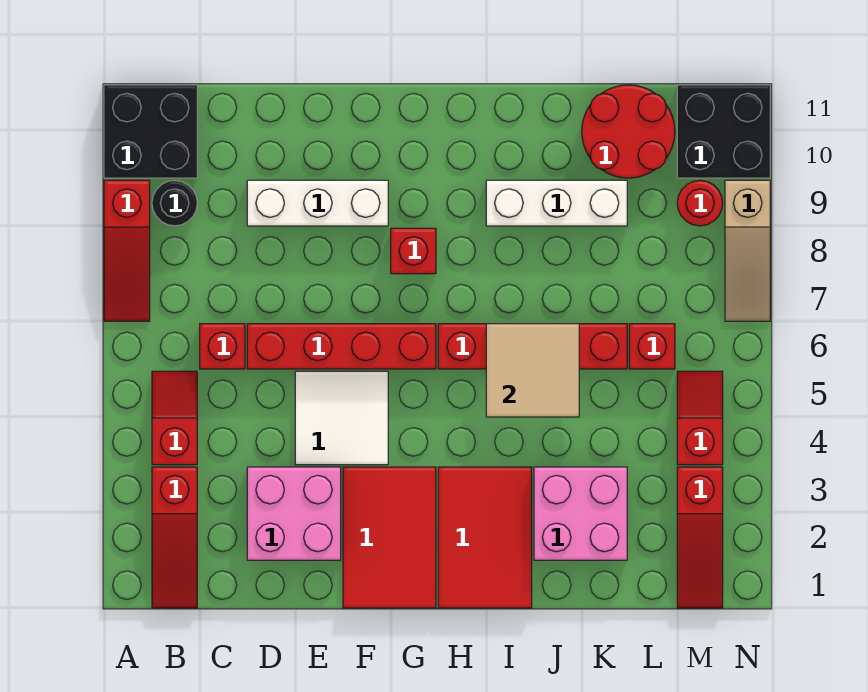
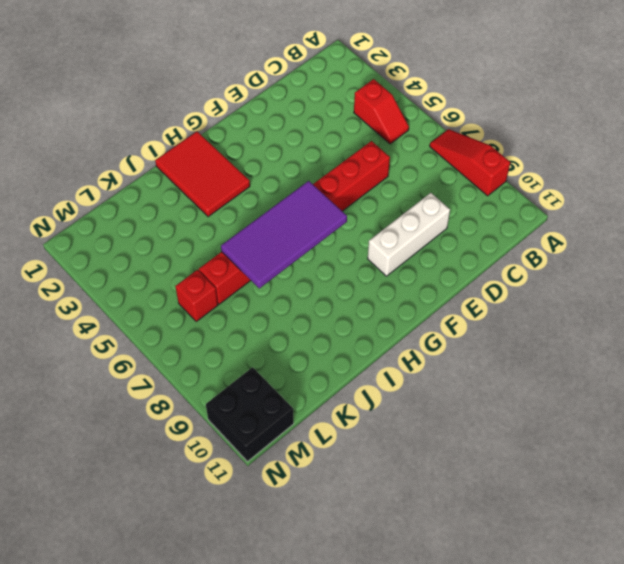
purple tile G6:J7 level 2 -> tan tile I5:J6 level 2
none -> black brick A10:B11 level 1
none -> red slope B1:B3 level 1 top 3
none -> black round brick B9 level 1

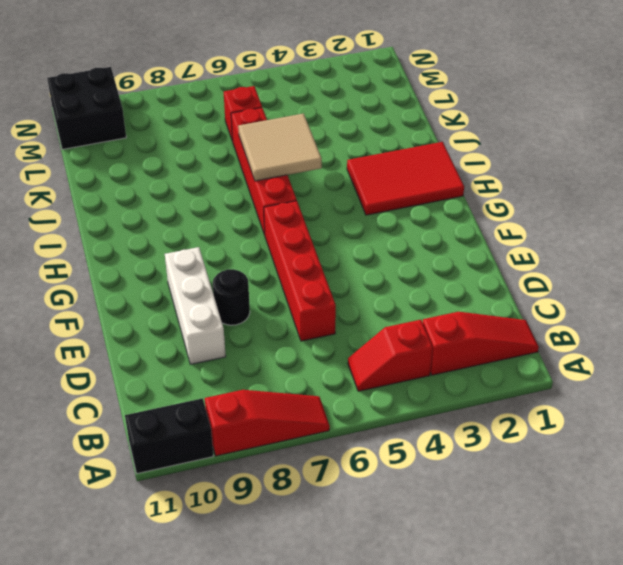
black brick A10:A11 level 1 -> black brick A10:B11 level 1
black round brick E8 level 1 -> black round brick B9 level 1
none -> red brick C6 level 1
none -> pink brick D2:E3 level 1
none -> white tile E4:F5 level 1

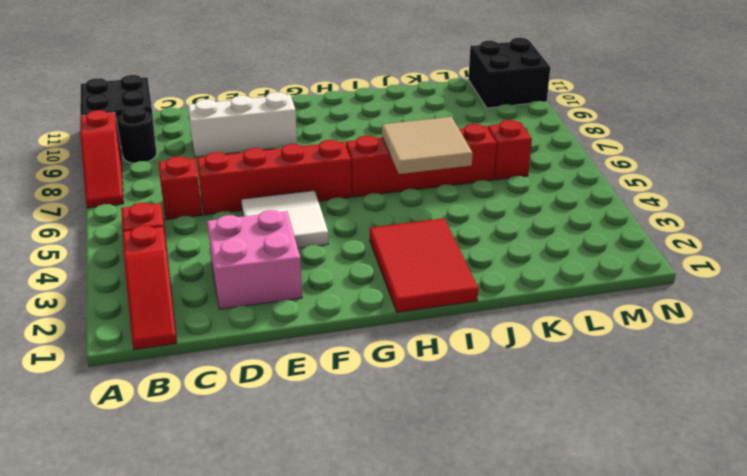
none -> red tile F1:G3 level 1
none -> red brick G8 level 1
none -> white brick I9:K9 level 1

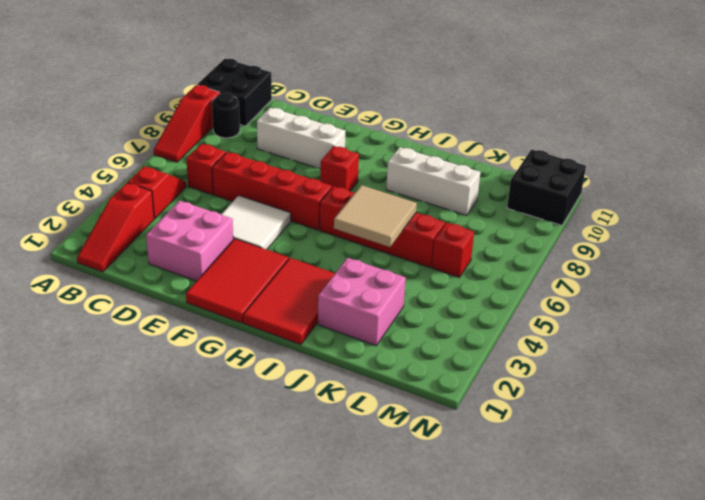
none -> red round brick K10:L11 level 1
none -> red slope M1:M3 level 1 top 3
none -> red slope M4:M5 level 1 top 4

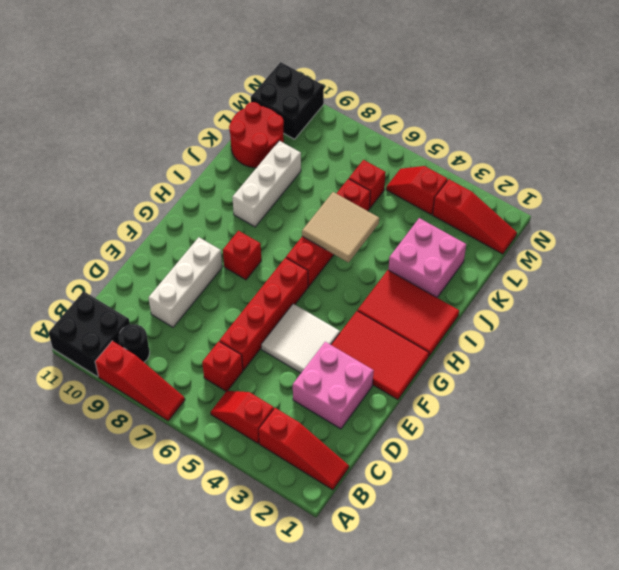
none -> red round brick M9 level 1
none -> tan slope N7:N9 level 1 top 9

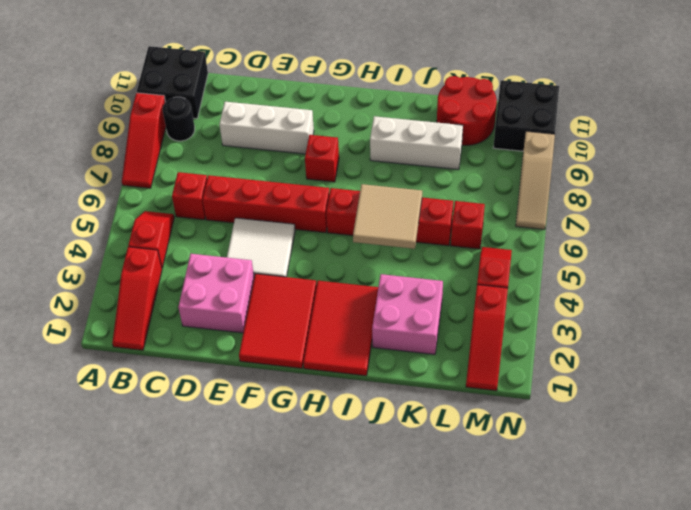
none -> red round brick M9 level 1

